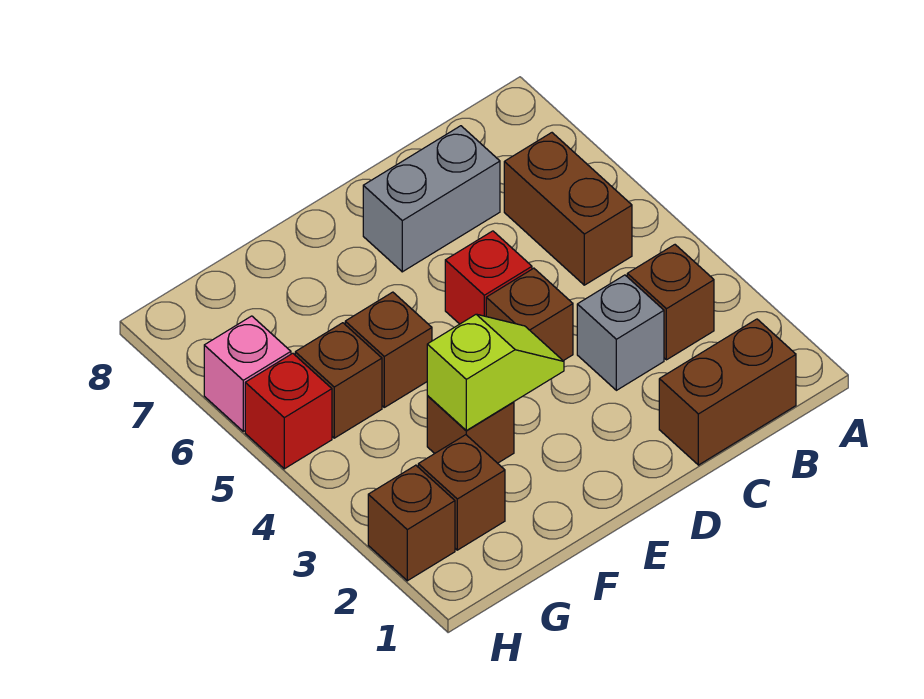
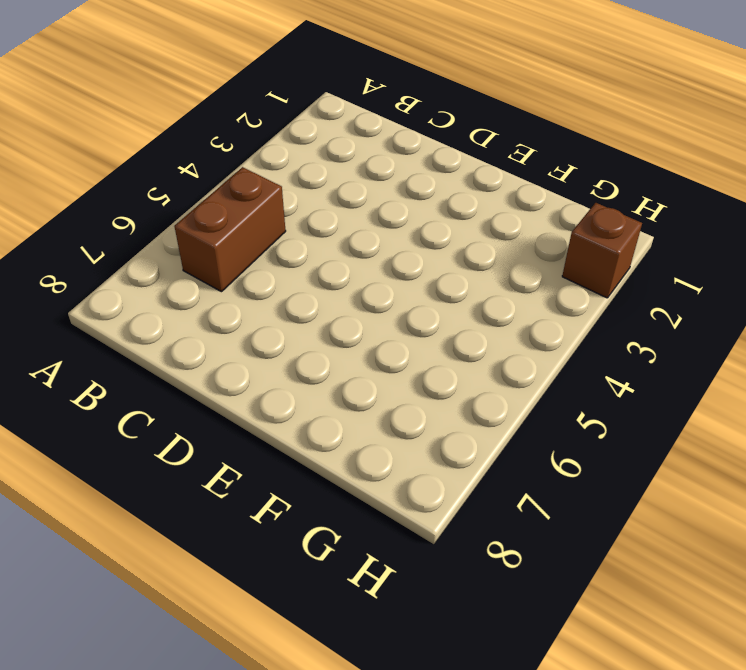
none -> brown brick B1:C1 level 1
none -> brown brick B3 level 1
none -> grey brick C3 level 1

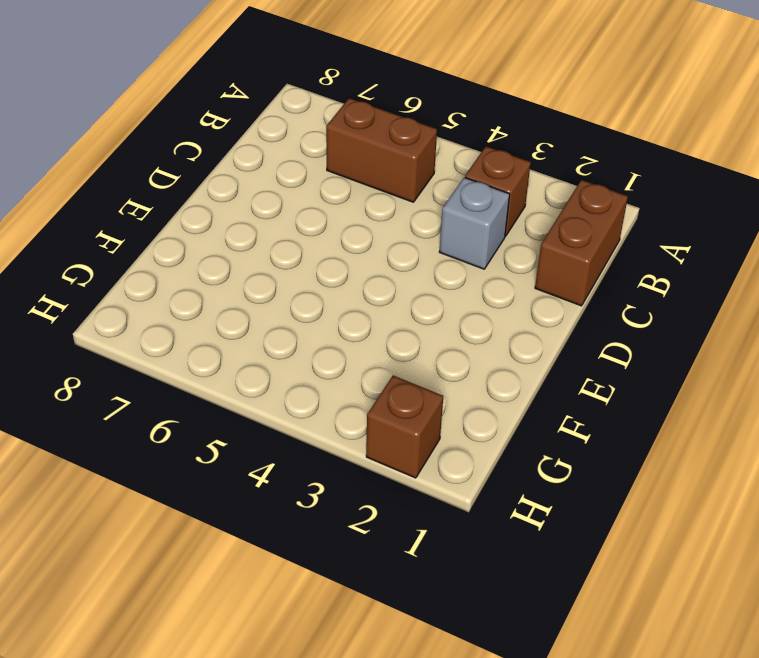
none -> grey brick C7:D7 level 1
none -> brown brick D4 level 1
none -> red brick D5 level 1

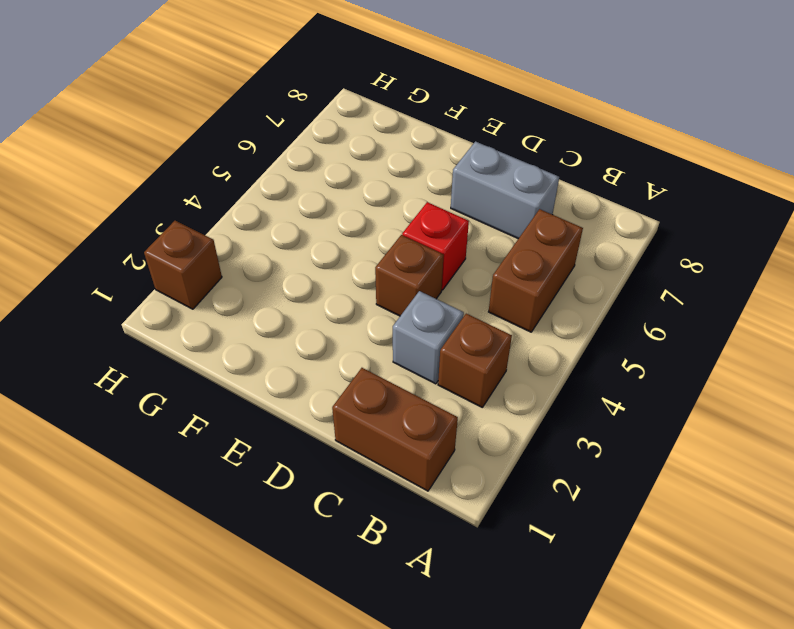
none -> brown brick F3 level 1
none -> brown brick F5 level 1
none -> brown brick G2 level 1

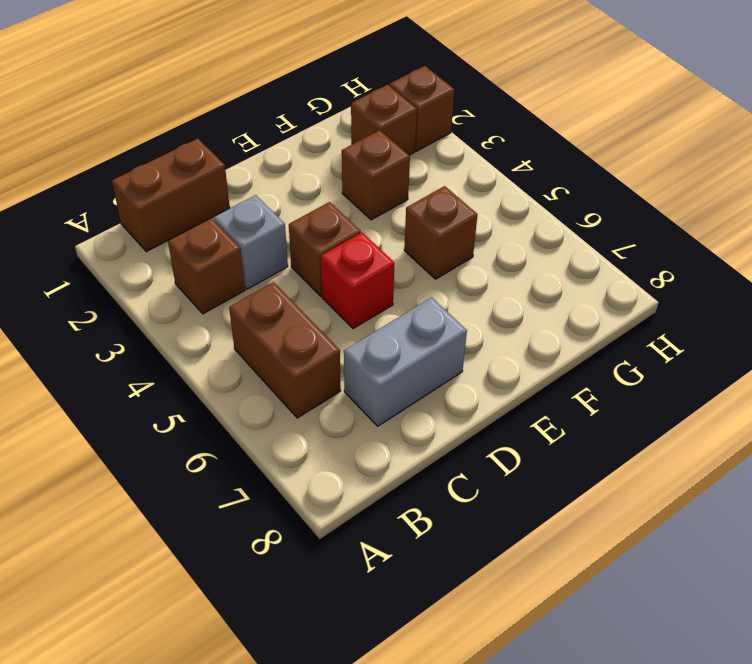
none -> brown brick G5 level 1
none -> red brick H5 level 1
none -> pink brick H6 level 1

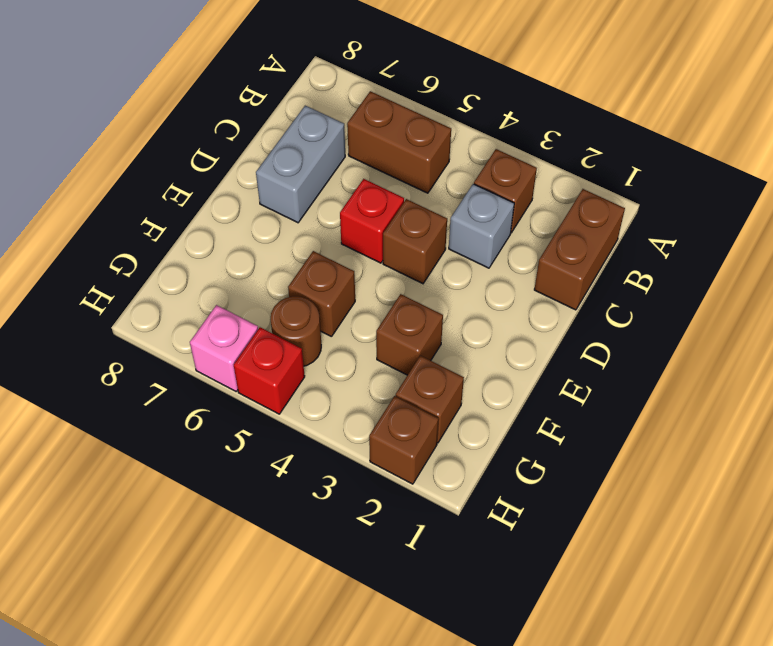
brown round brick G5 level 1 -> brown brick G5 level 1
none -> lime slope E3:F3 level 2 top F

